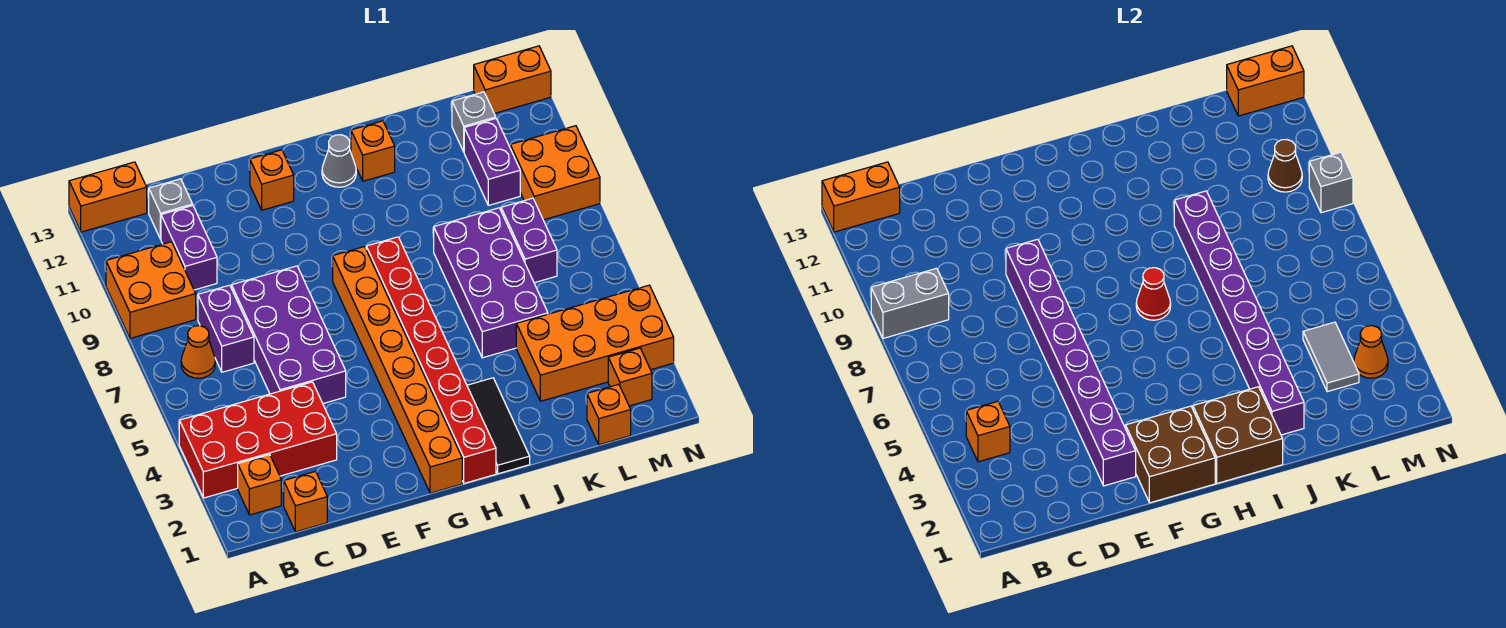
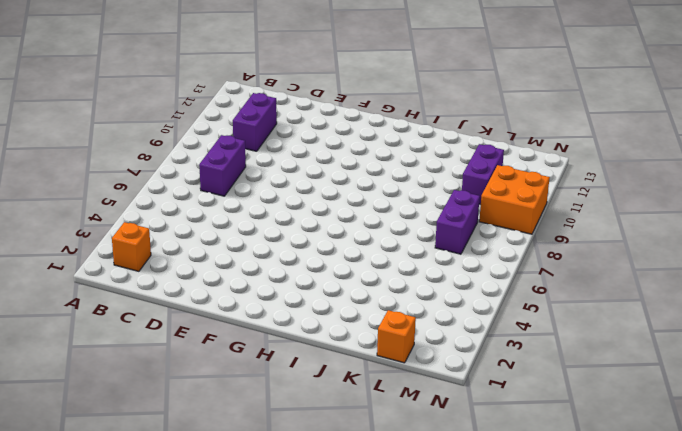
none -> red brick A3:D4 level 1
none -> orange brick A9:B10 level 1
none -> orange brick A13:B13 level 1
none -> orange cone B7 level 1

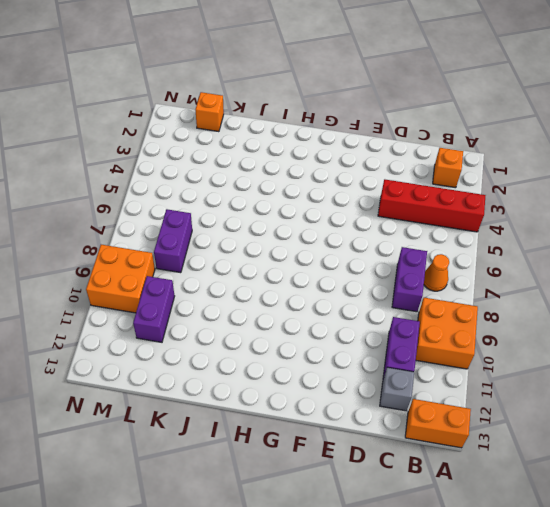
red brick A4:D4 level 1 -> red brick A3:D4 level 1
none -> orange brick C1 level 1
none -> purple brick D5:E8 level 1
none -> orange brick F12 level 1
none -> orange brick G1:G8 level 1

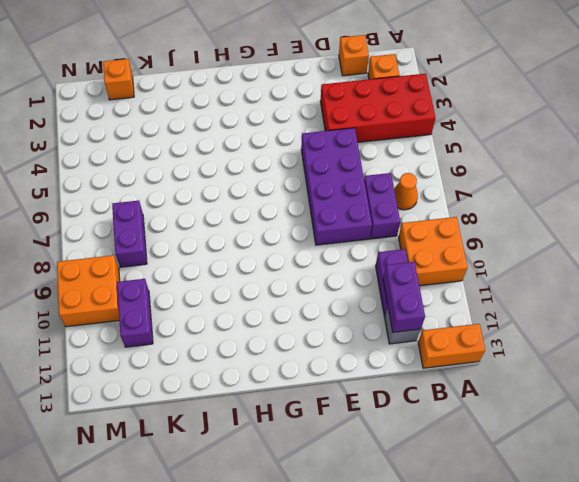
purple brick C11:C12 level 2 -> none
none -> orange brick F12 level 1
none -> orange brick G1:G8 level 1
none -> red brick H1:H8 level 1
none -> grey cone H12 level 1

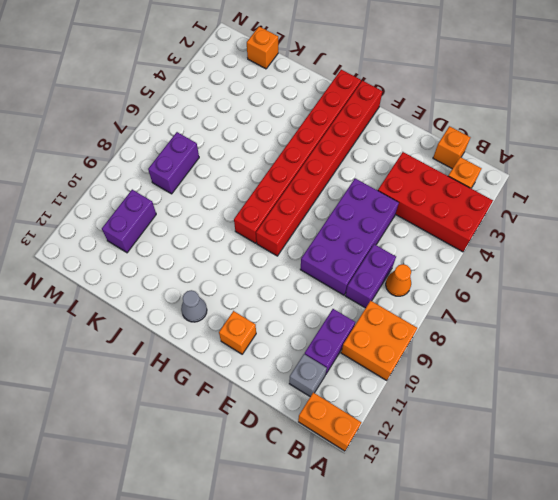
red brick G1:G8 level 1 -> orange brick G1:G8 level 1
none -> black tile I1:I3 level 1
none -> orange brick I12 level 1
none -> purple brick J5:K8 level 1
none -> orange brick K3:N4 level 1

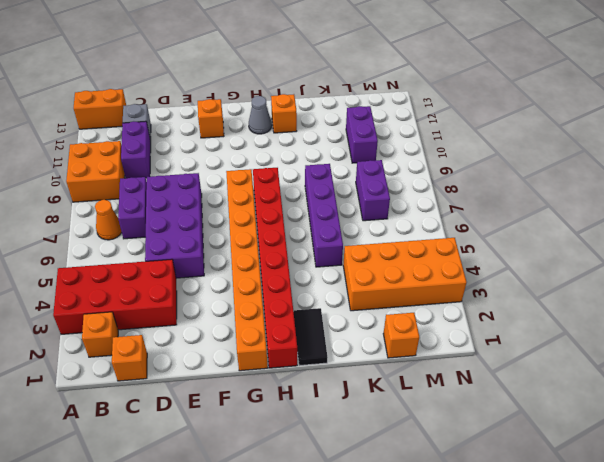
black tile I1:I2 level 1 -> black tile I1:I3 level 1
purple brick J5:J8 level 1 -> purple brick J5:K8 level 1
none -> grey brick L12 level 1
none -> orange brick M2 level 1
none -> orange brick M9:N10 level 1
none -> orange brick M13:N13 level 1

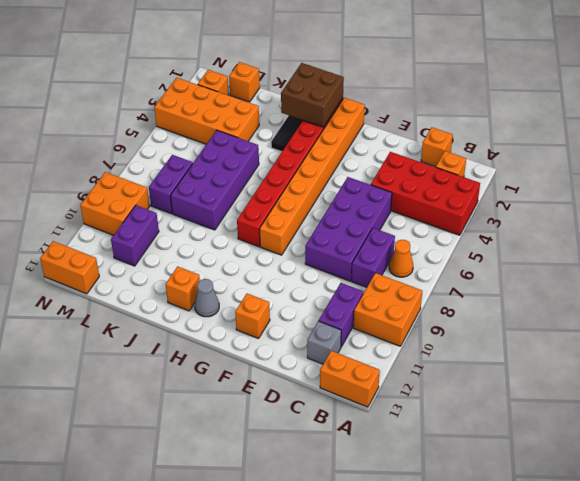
none -> grey brick L12 level 1
none -> grey brick A9:B9 level 2
none -> orange brick A13:B13 level 2
none -> orange brick B4 level 2

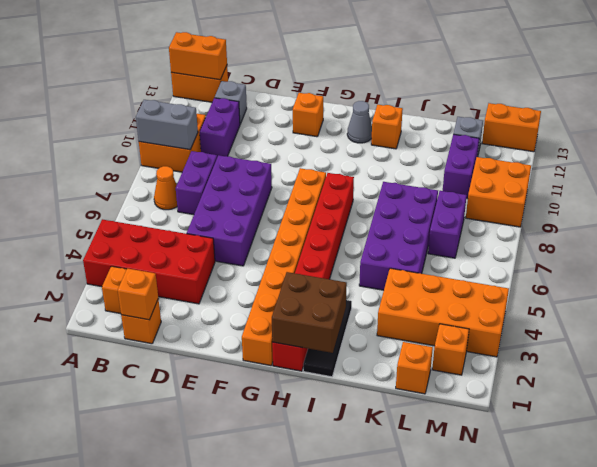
orange brick C1 level 2 -> orange brick B4 level 2
none -> purple brick E2:E9 level 2
none -> brown brick F1:G2 level 2
none -> red cone H7 level 2
none -> purple brick J2:J9 level 2

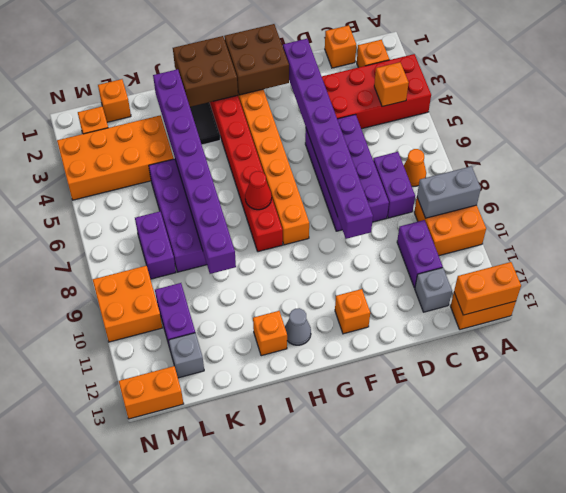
none -> grey tile L3:L4 level 2
none -> orange cone M3 level 2
none -> brown cone M10 level 2
none -> orange brick M13:N13 level 2

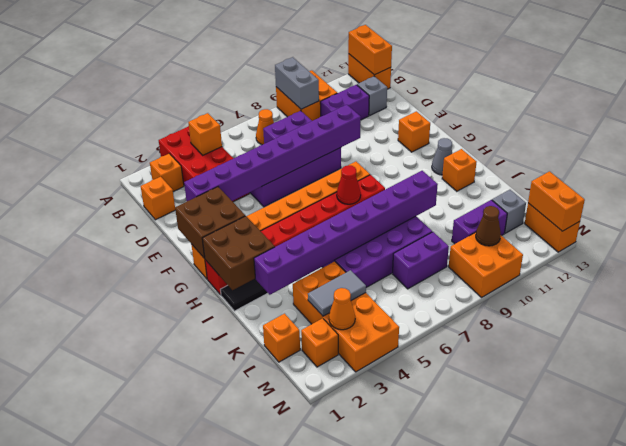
none -> grey brick N9 level 2

